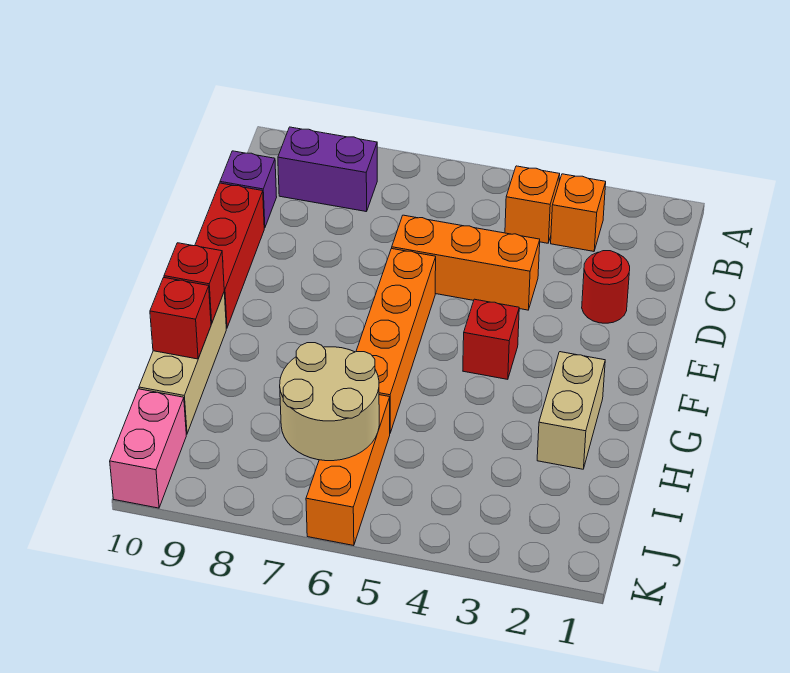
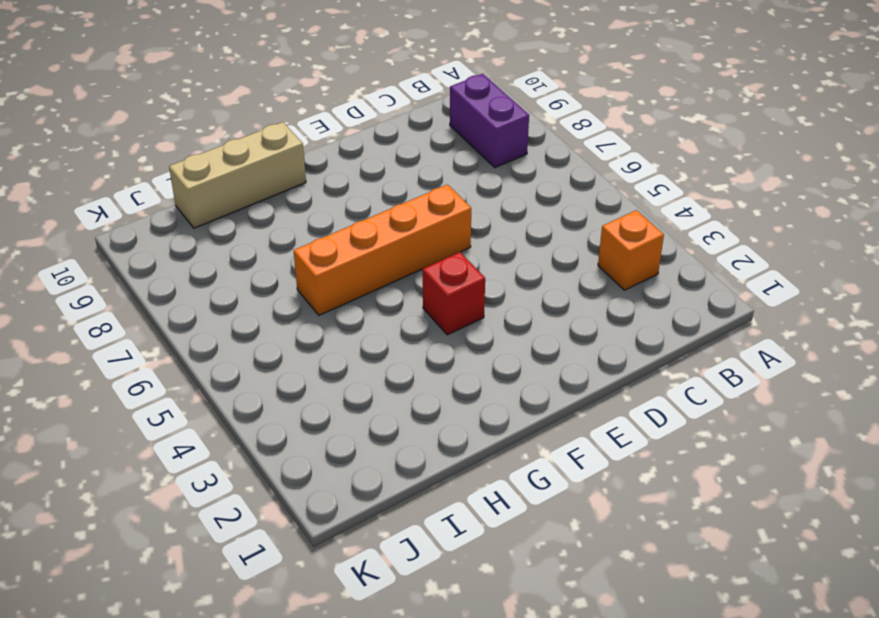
none -> orange brick B4 level 1
none -> purple brick C10 level 1
none -> red round brick D2 level 1

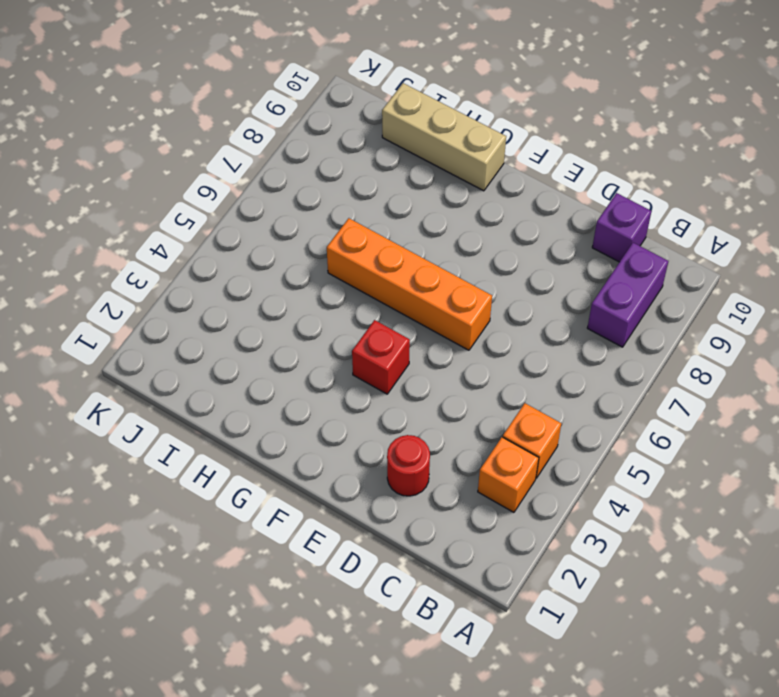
none -> orange brick D4:D6 level 1
none -> red brick D10:F10 level 1
none -> tan brick G2:H2 level 1

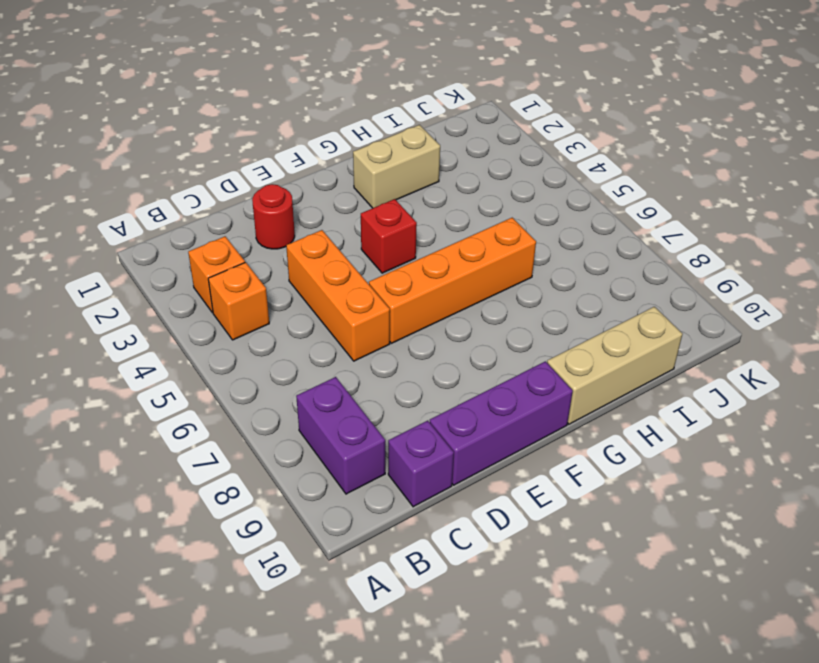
purple brick D10:F10 level 1 -> red brick D10:F10 level 1
none -> orange brick I6:K6 level 1
none -> pink brick J10:K10 level 1
none -> red brick G10 level 2

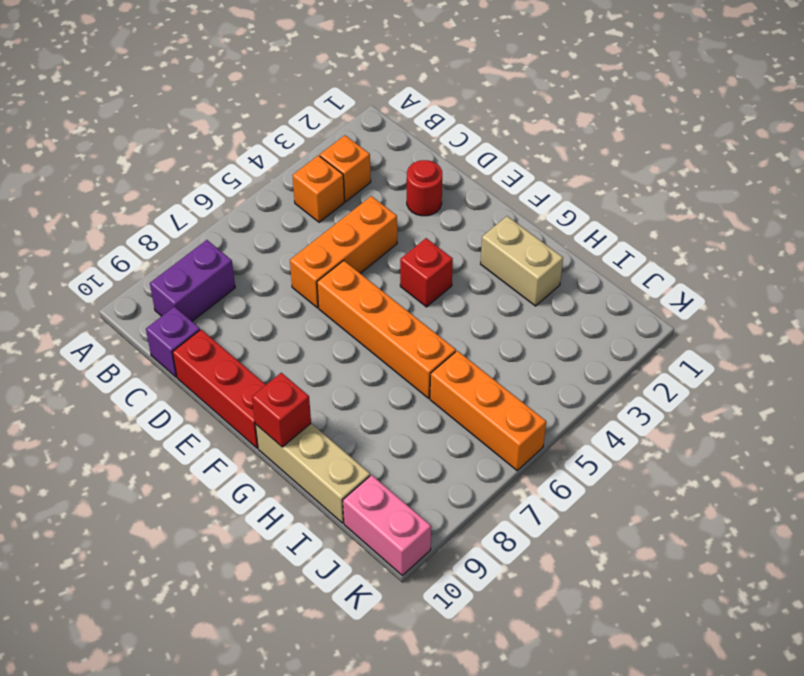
none -> red brick H10 level 2
none -> tan round brick I6:J7 level 2

